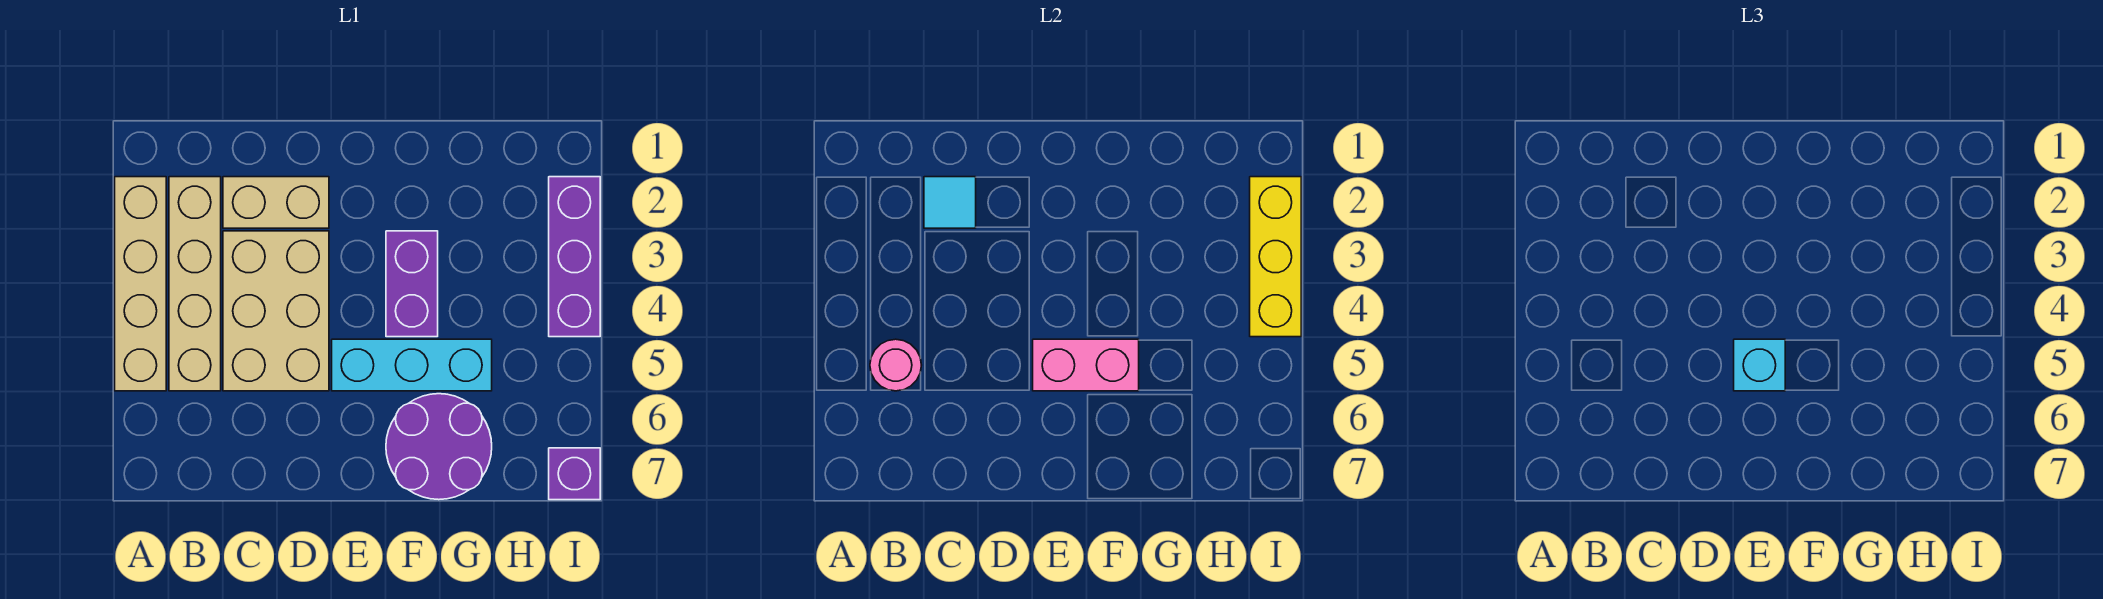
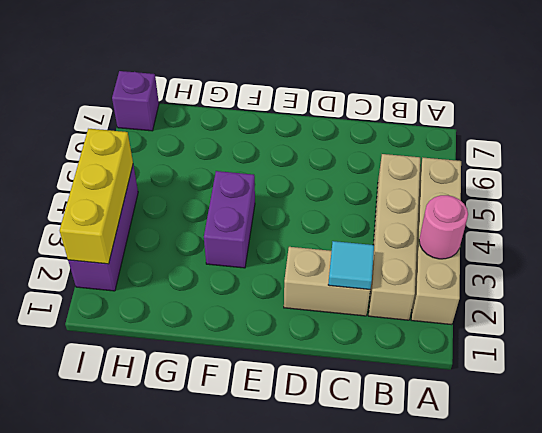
pink round brick A3 level 2 -> pink round brick B5 level 2
none -> tan brick C3:D5 level 1
none -> cyan brick E5:G5 level 1
none -> purple round brick F6:G7 level 1

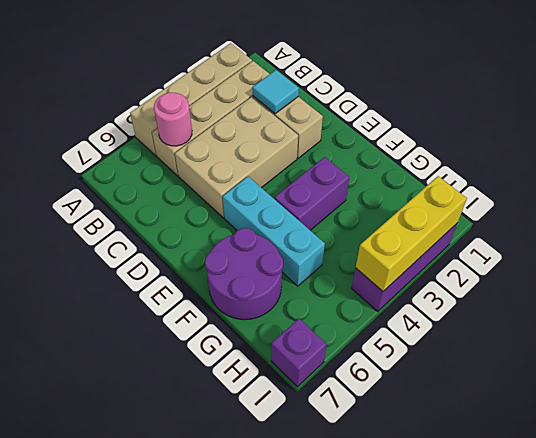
none -> pink brick E5:F5 level 2
none -> cyan brick E5 level 3

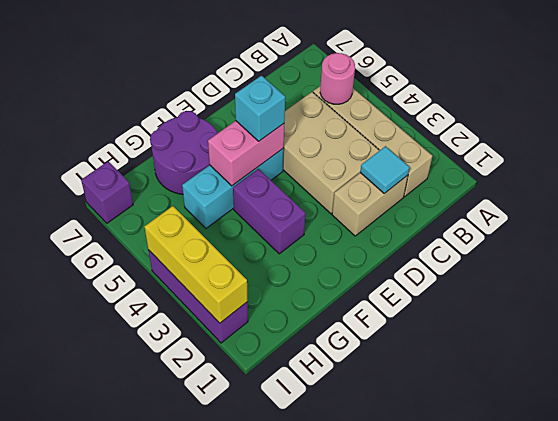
none -> tan brick A2:A5 level 1

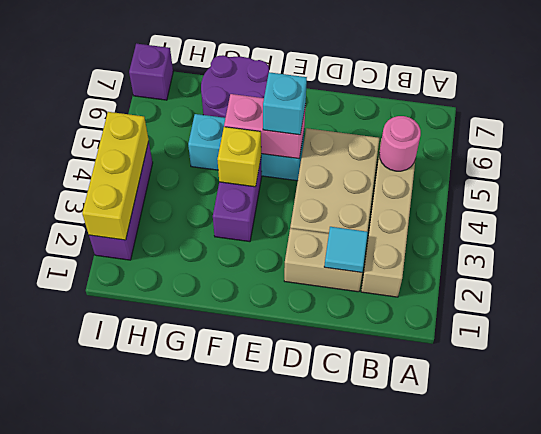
yellow brick F4 level 2 -> none
none -> tan brick A2:A5 level 1

